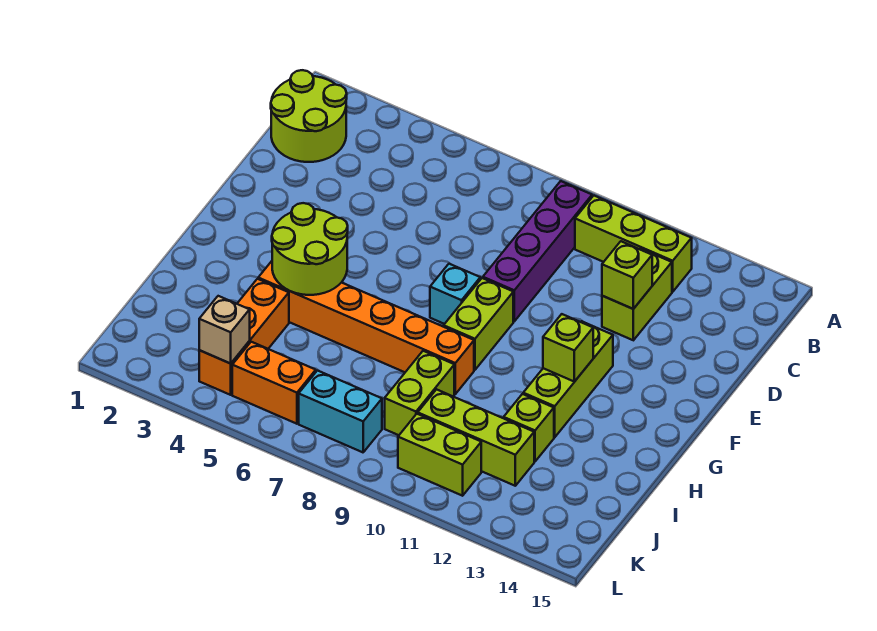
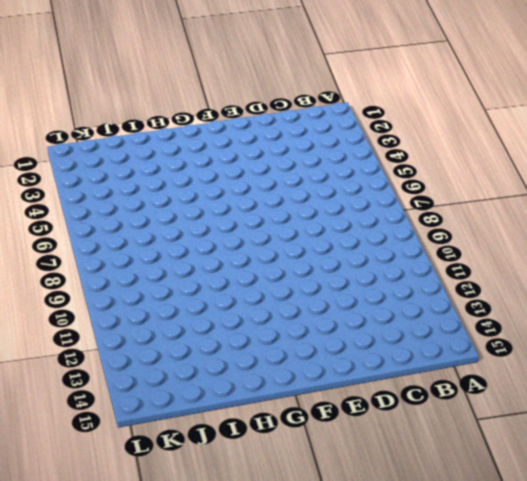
none -> lime round brick B1:C2 level 1
none -> purple brick B9:E9 level 1
none -> lime brick B10:B12 level 1

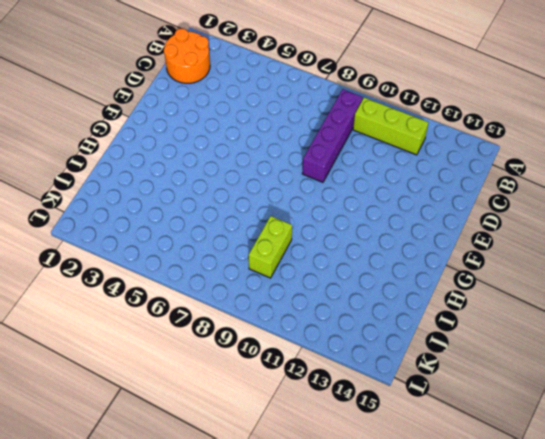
orange round brick B1:C2 level 1 -> lime round brick B1:C2 level 1
none -> lime brick C12:D12 level 1
none -> cyan brick F8 level 1
none -> lime brick F9:G9 level 1

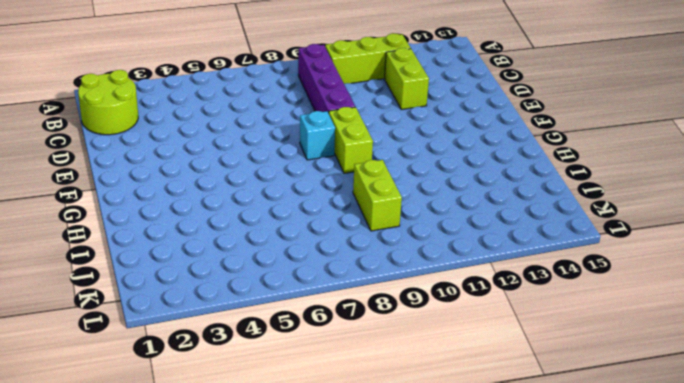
none -> lime brick F12:H12 level 1
none -> orange brick H4:H9 level 1
none -> orange brick I4:K4 level 1

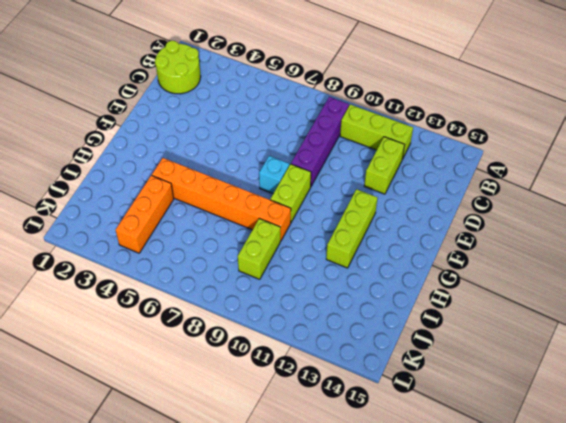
none -> lime brick I12 level 1
none -> lime brick J10:J12 level 1
none -> orange brick K5:K6 level 1

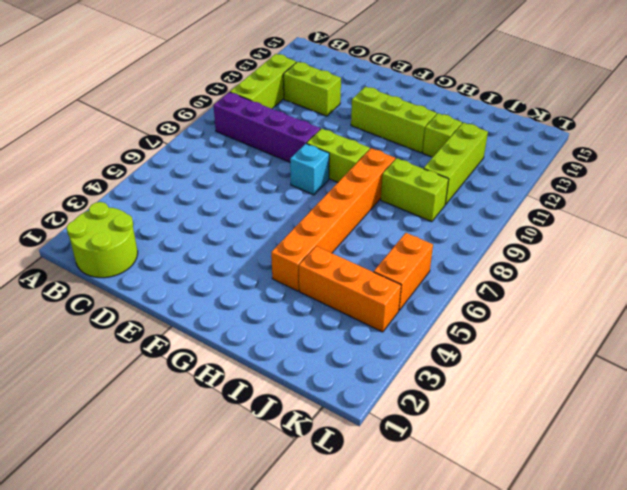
none -> cyan brick K7:K8 level 1
none -> lime brick K10:K11 level 1
none -> lime brick D12 level 2

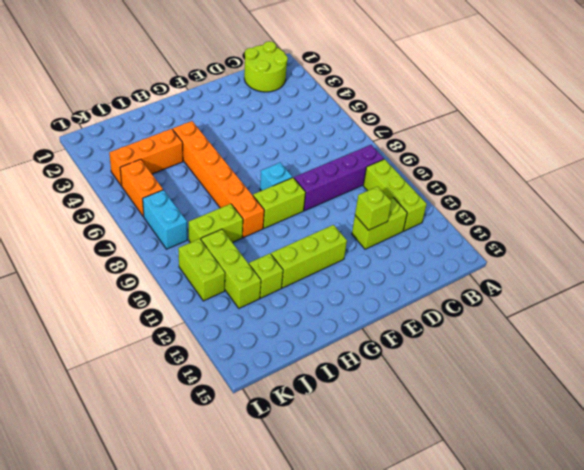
none -> lime round brick G4:H5 level 2
none -> lime brick G12 level 2
none -> tan brick K4 level 2

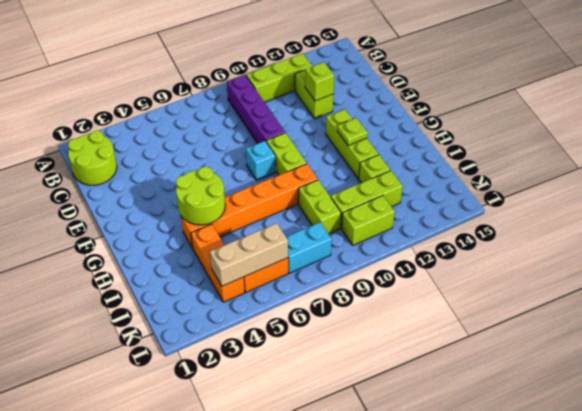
lime plate G12 level 2 -> lime brick G12 level 2
tan brick K4:K6 level 2 -> tan brick K4 level 2

